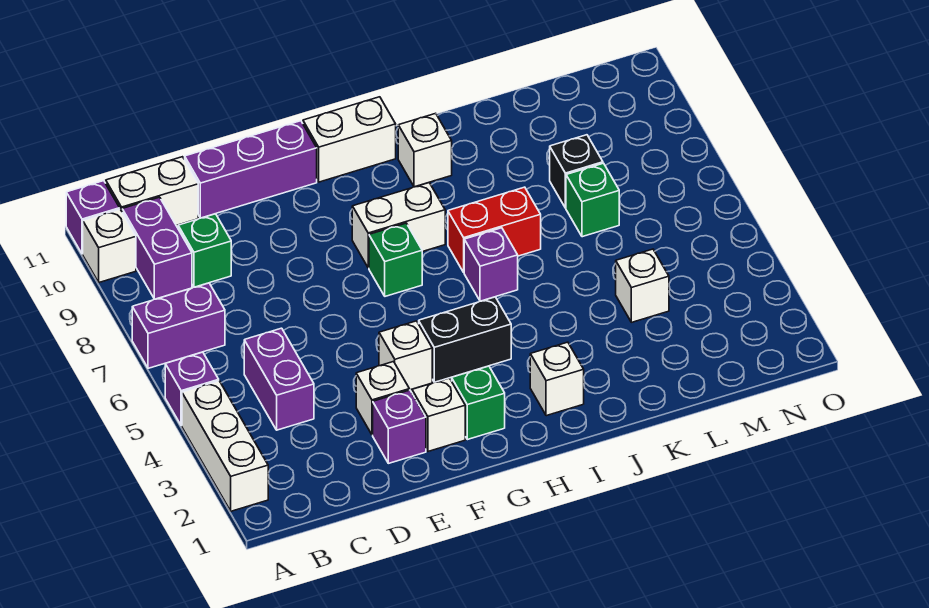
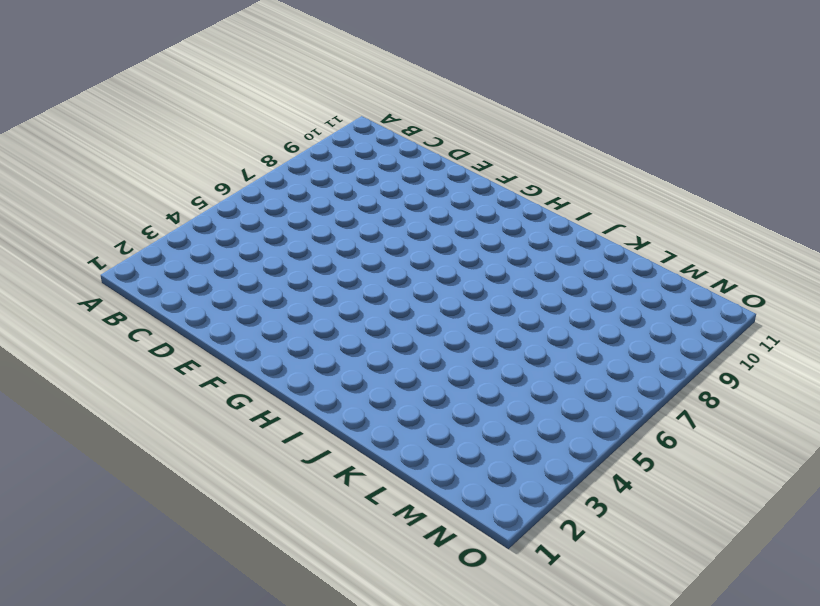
none -> white brick A2:A4 level 1
none -> purple brick A5 level 1
none -> purple brick A7:B7 level 1

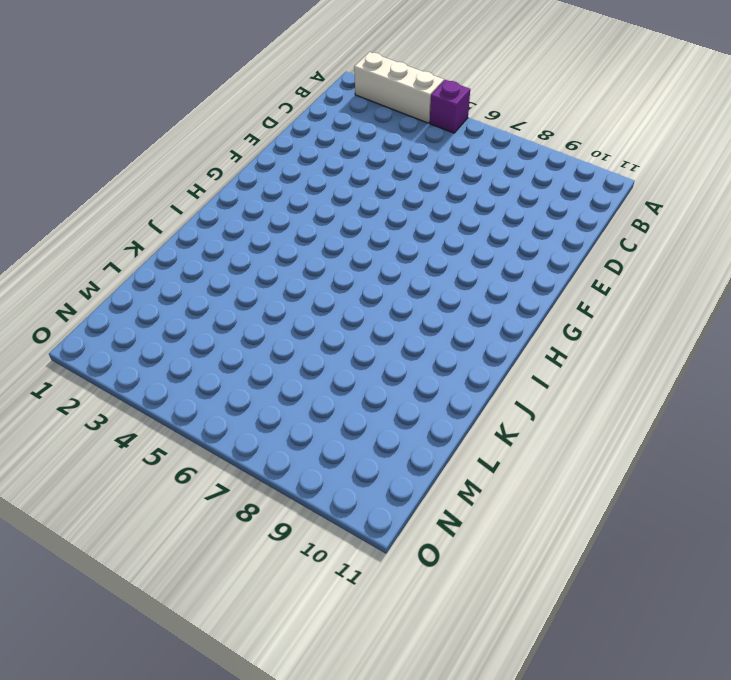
none -> purple brick A7:B7 level 1
none -> white brick A10 level 1
none -> purple brick A11 level 1

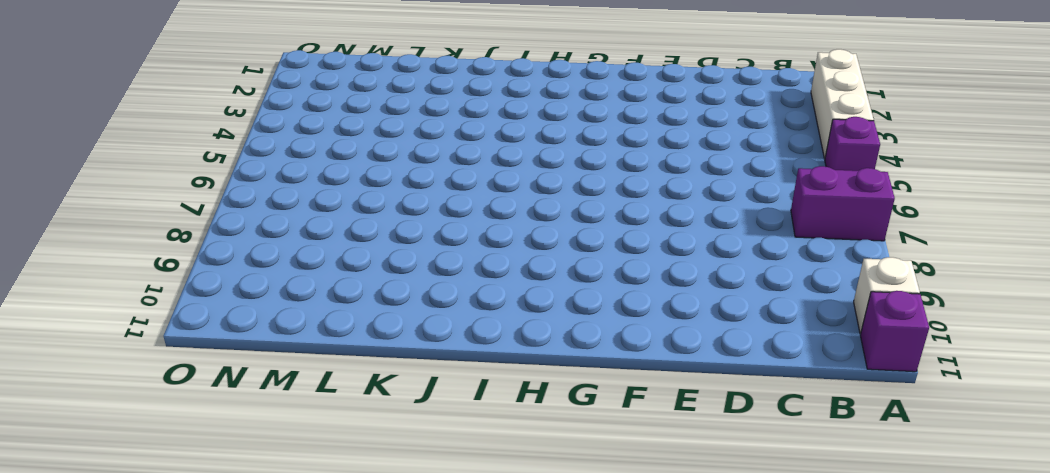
none -> purple brick B9:B10 level 1
none -> white brick B11:C11 level 1
none -> purple brick C4:C5 level 1

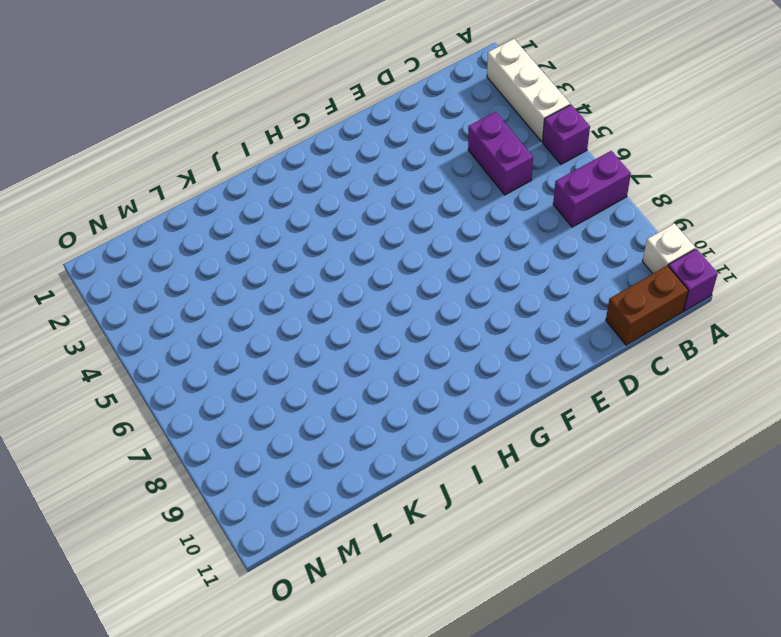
brown brick B11:C11 level 1 -> white brick B11:C11 level 1
none -> purple brick B9:B10 level 1
none -> green brick C9 level 1
none -> purple brick D11:F11 level 1

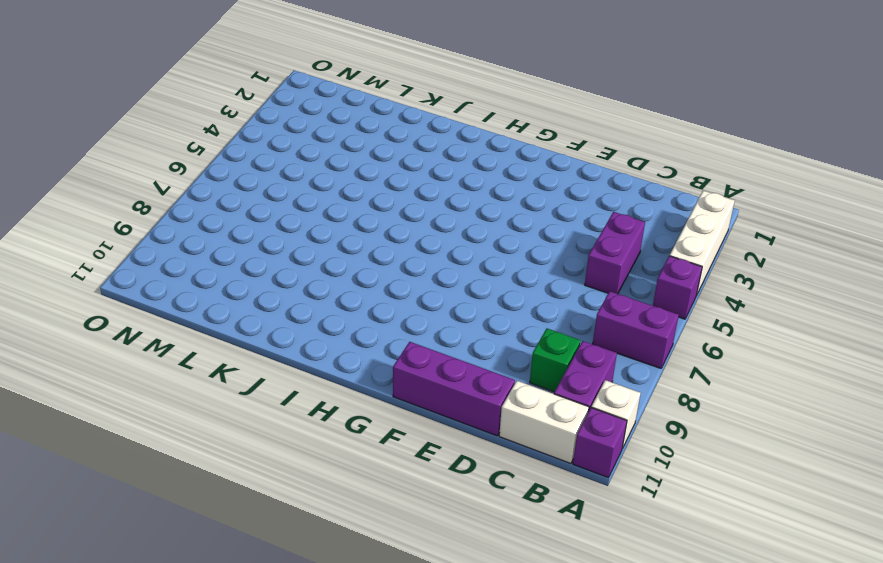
none -> purple brick E2 level 1
none -> white brick E3 level 1
none -> white brick F2 level 1

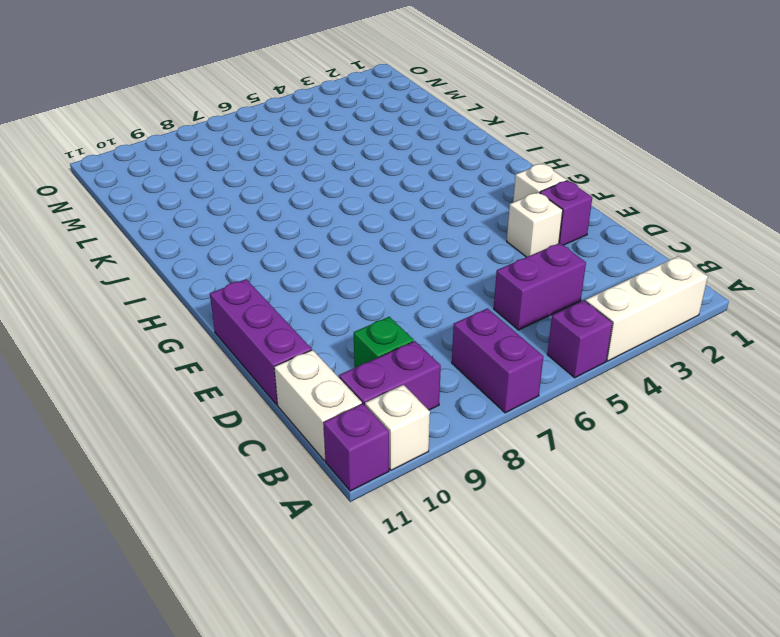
none -> white brick F4 level 1
none -> green brick G2 level 1
none -> black brick G4:H4 level 1

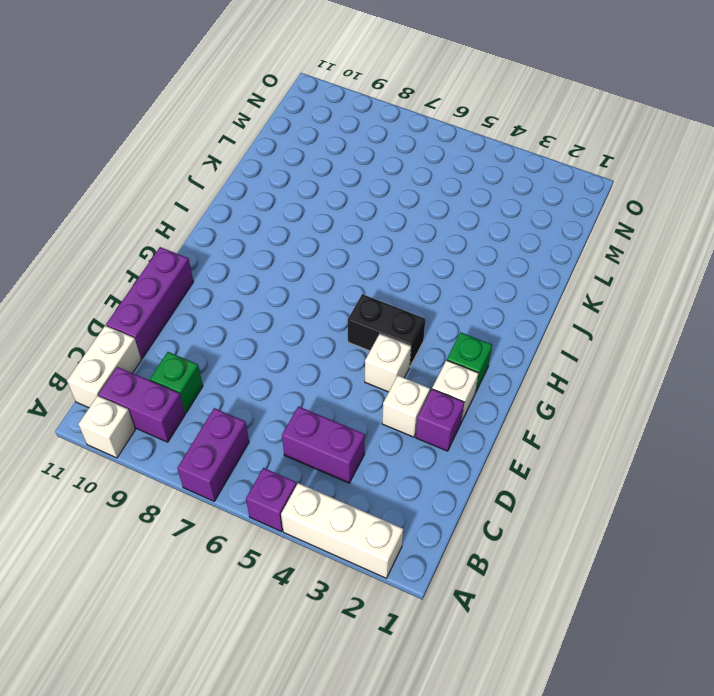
black brick G4:G5 level 1 -> black brick G4:H4 level 1
none -> purple brick A11 level 1
none -> green brick G7 level 1
none -> white brick G8:H8 level 1

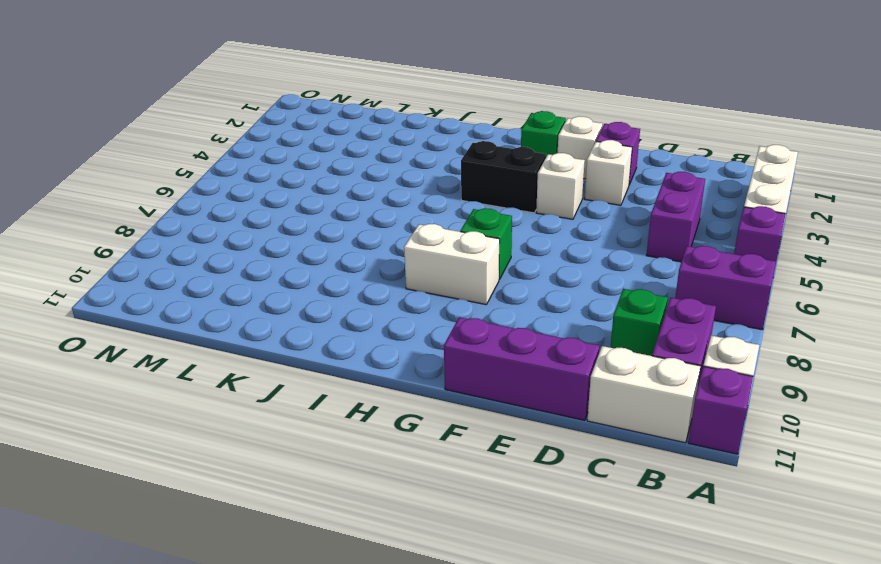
none -> white brick G11:H11 level 1
none -> white brick I2 level 1
none -> purple brick I6 level 1

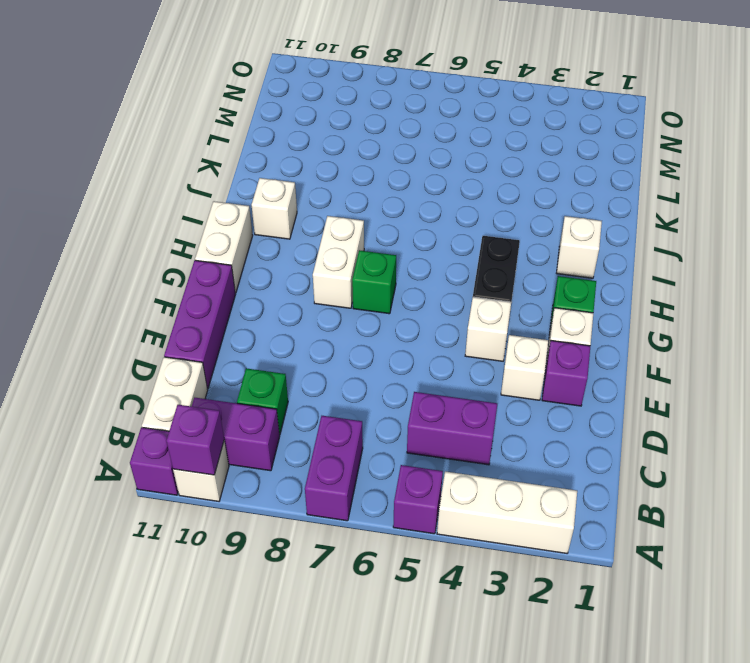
purple brick A10 level 2 -> purple brick I6 level 1
none -> red brick I7:J7 level 1
none -> white brick L4 level 1
none -> green brick L7 level 1

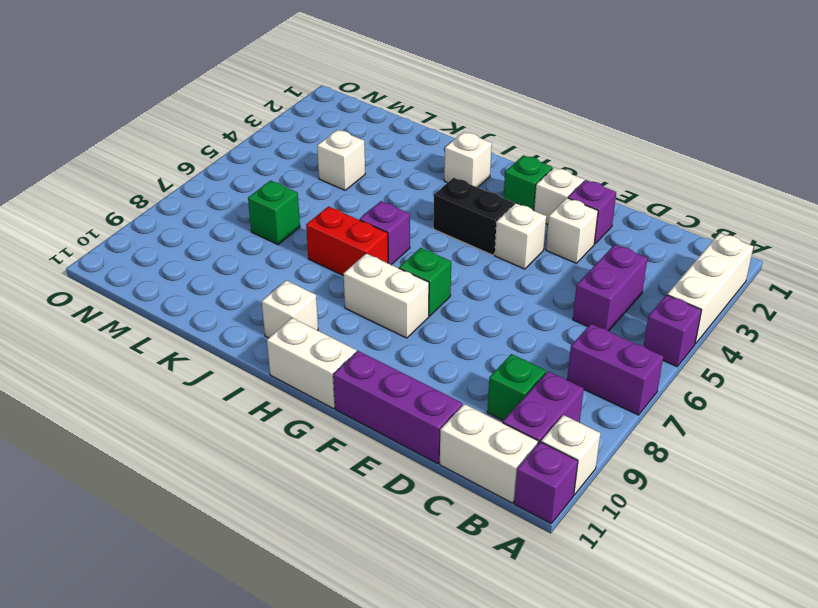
none -> black brick L8 level 1

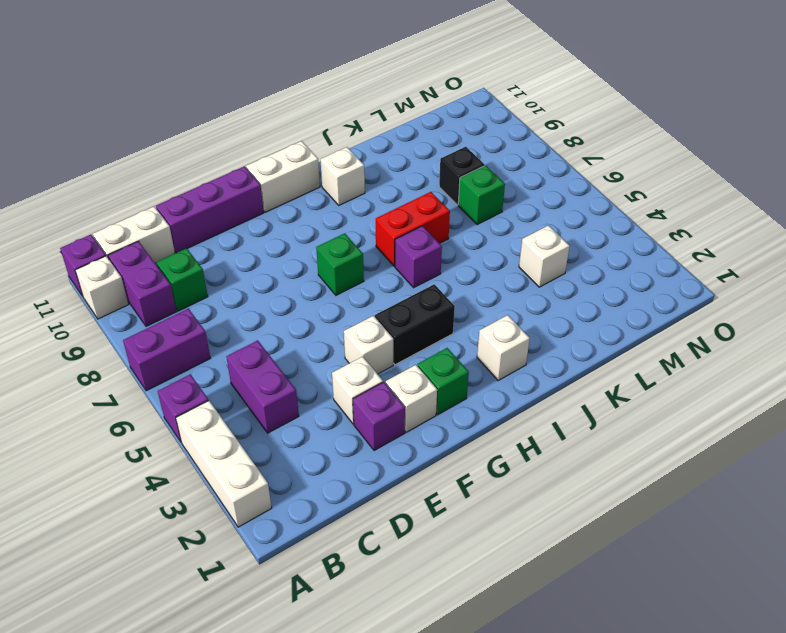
none -> white brick G8:H8 level 1

